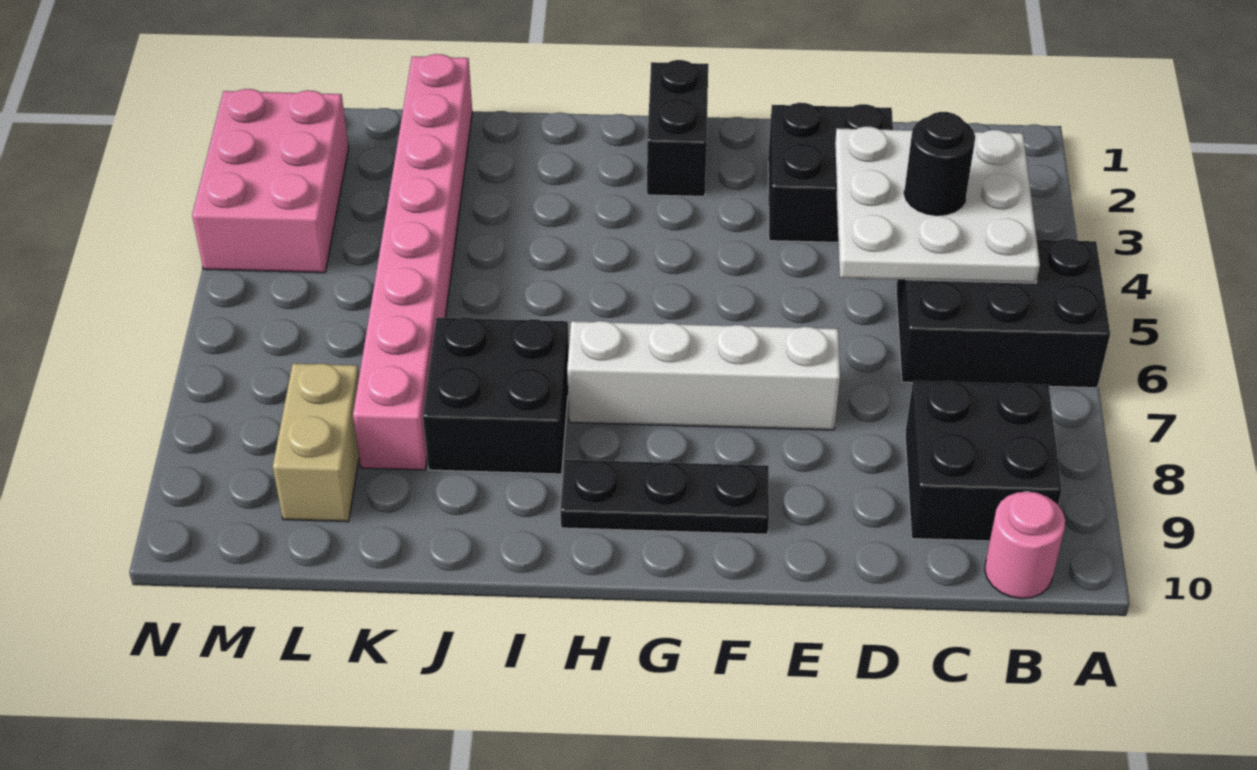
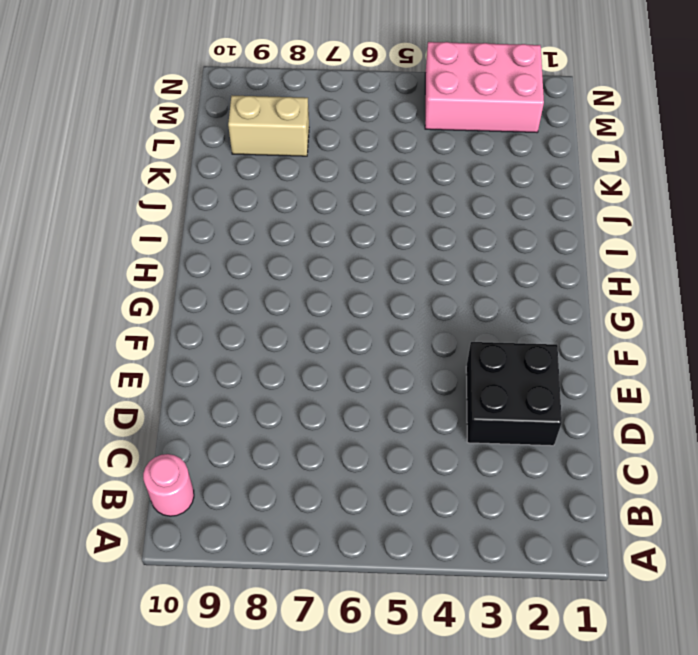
none -> black brick A5:C6 level 1
none -> black brick B8:C9 level 1
none -> white brick E7:H7 level 1

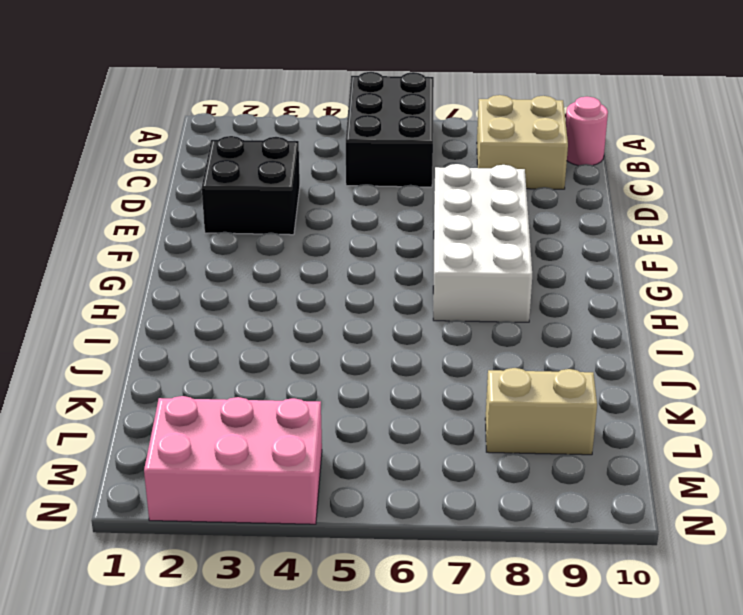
tan brick B8:C9 level 1 -> black brick B8:C9 level 1
white brick E7:H8 level 1 -> white brick E7:H7 level 1
none -> black plate F9:H9 level 1
none -> black brick G1:G2 level 1
none -> black brick I7:J8 level 1

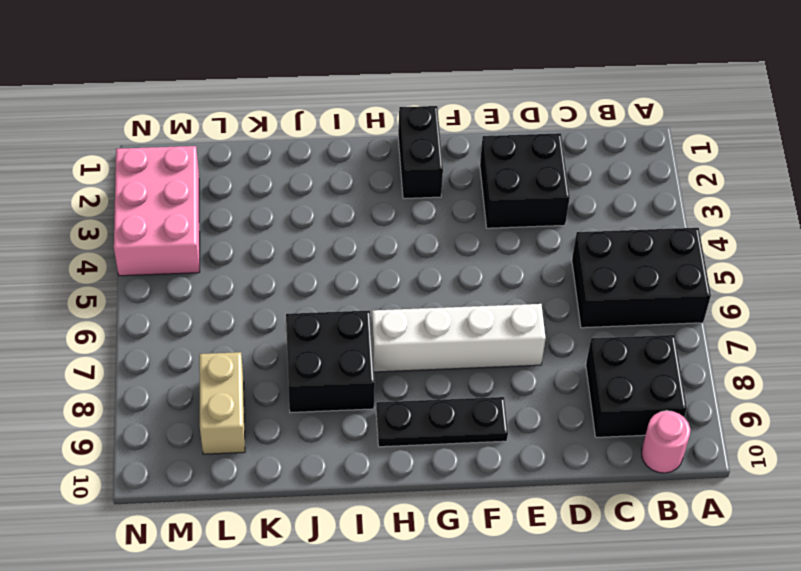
none -> pink brick K1:K8 level 1
none -> white plate B3:D5 level 2
none -> black round brick C4 level 3

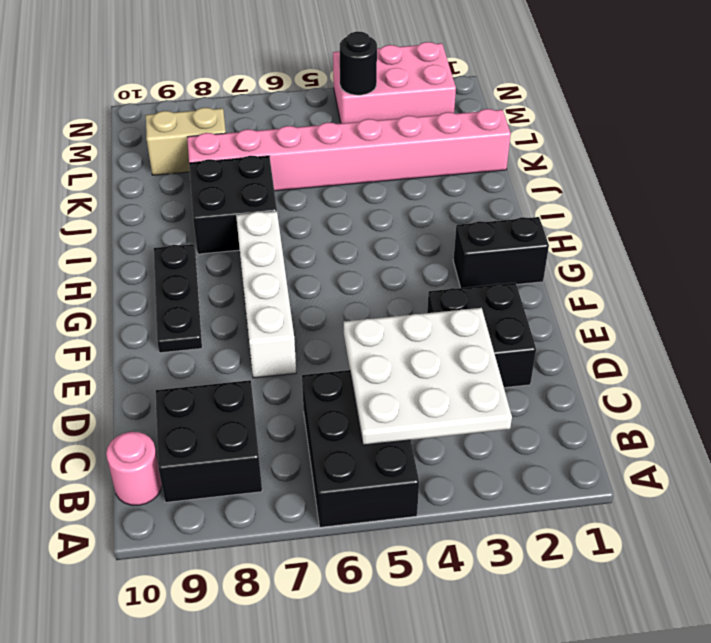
black round brick M4 level 2 -> black round brick C4 level 3

